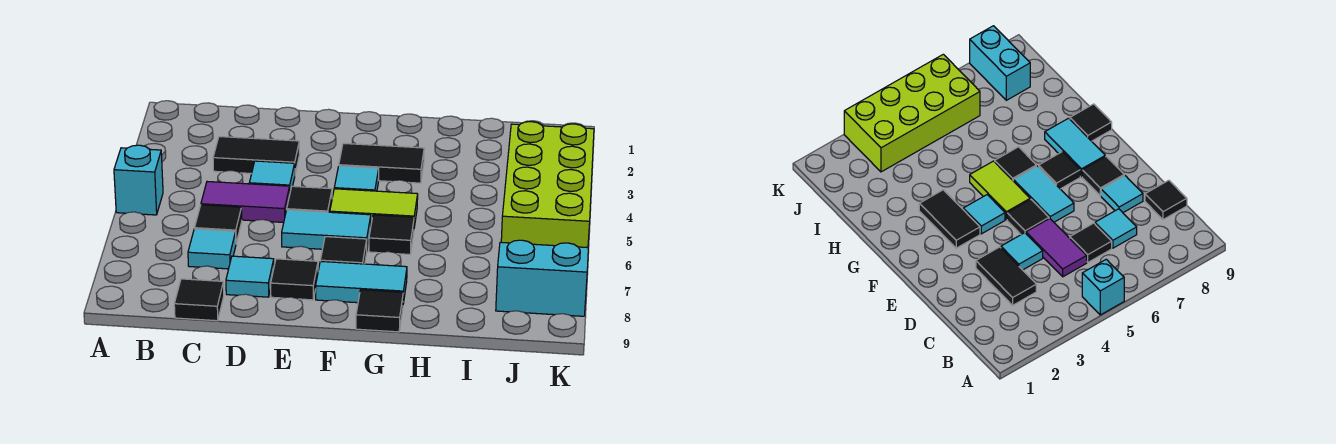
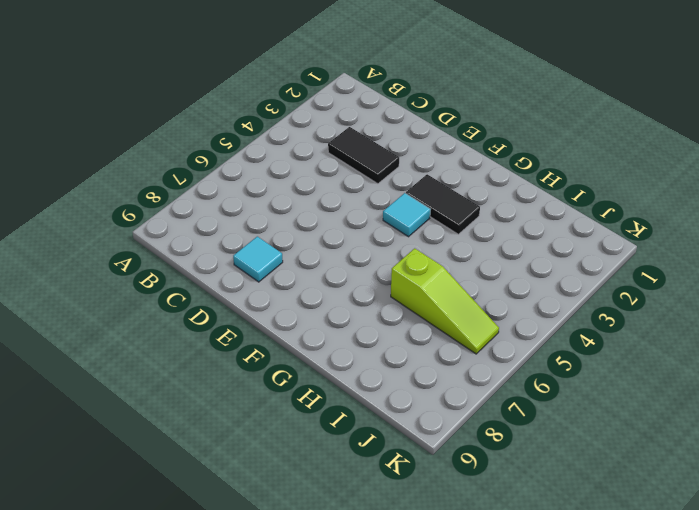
lime slope H6:J6 level 1 top H -> lime brick J3:K6 level 1
none -> cyan brick A5 level 1
none -> purple tile C5:D5 level 1
none -> black tile C6 level 1

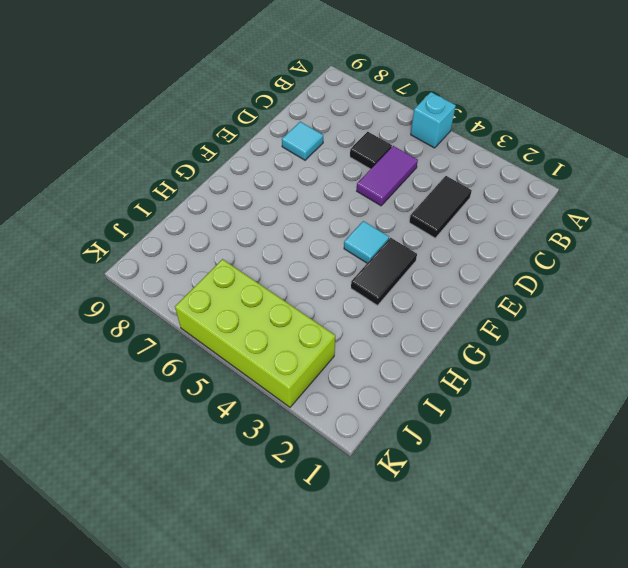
none -> cyan tile C7 level 1
none -> black tile C9 level 1
none -> cyan tile D4 level 1

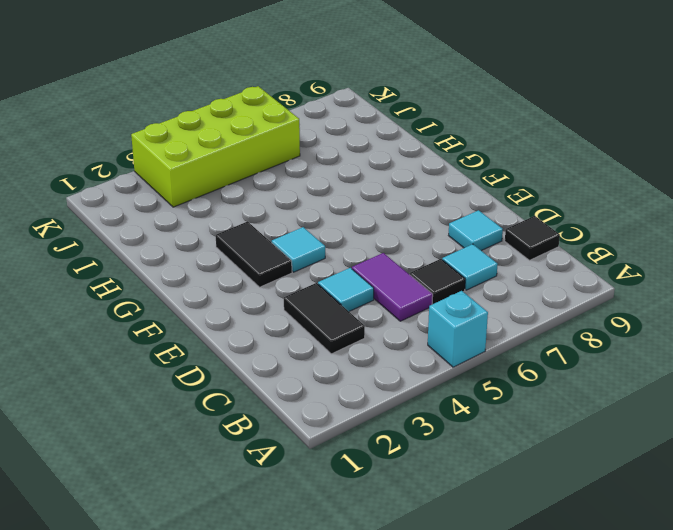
none -> black tile E5 level 1
none -> cyan tile E6:F6 level 1
none -> black tile E8 level 1

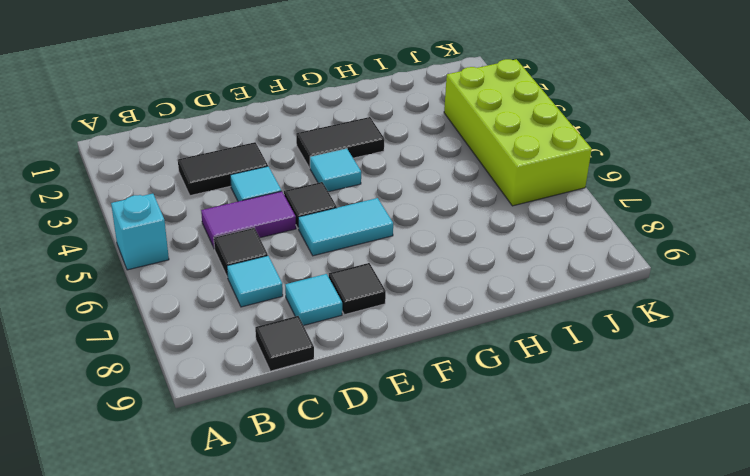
none -> lime tile F5:G5 level 1
none -> black tile F7 level 1
none -> cyan tile F8:G8 level 1

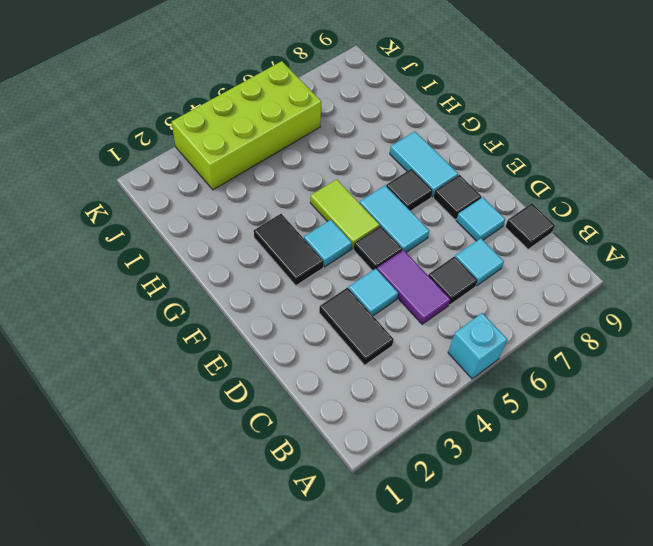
none -> black tile G6 level 1
none -> black tile G9 level 1
none -> cyan brick J8:K8 level 1

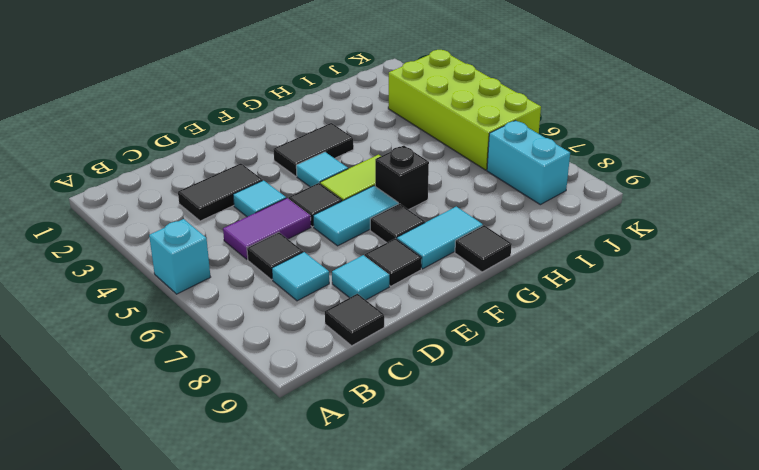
black brick G6 level 1 -> black tile G6 level 1
cyan brick J7:J8 level 1 -> cyan brick J8:K8 level 1

